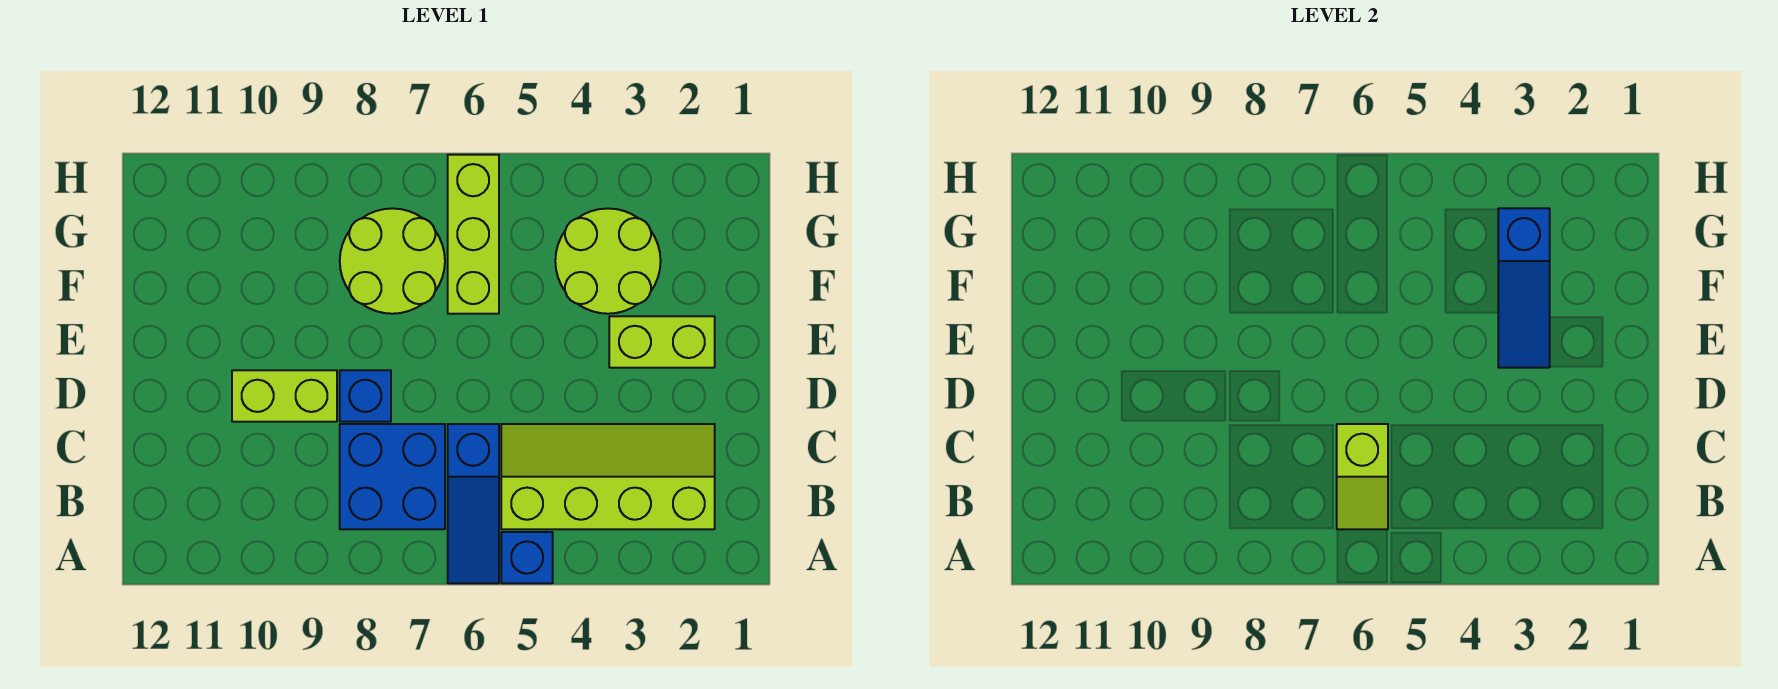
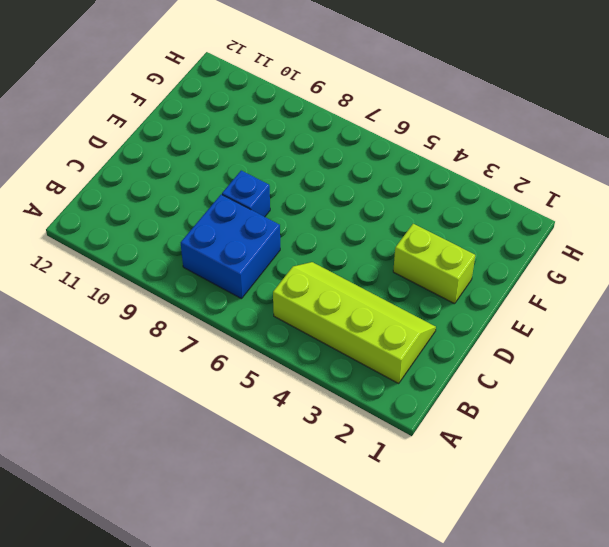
none -> blue brick A5 level 1
none -> blue slope A6:C6 level 1 top C
none -> lime brick D9:D10 level 1

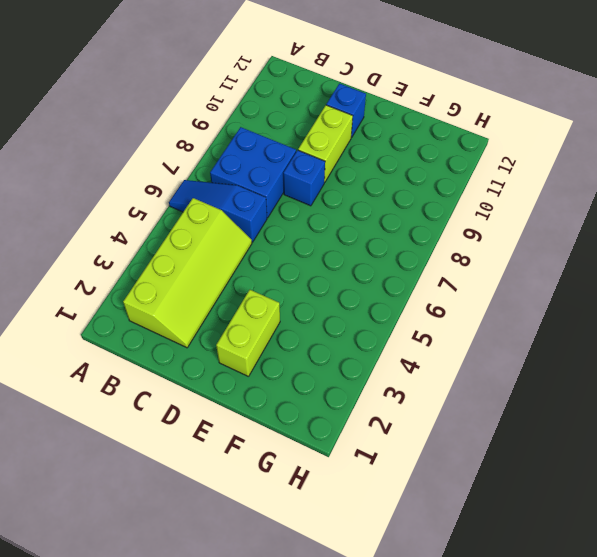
blue brick D11 level 1 -> blue brick A5 level 1
none -> lime round brick F3:G4 level 1
none -> lime brick F6:H6 level 1
none -> lime round brick F7:G8 level 1

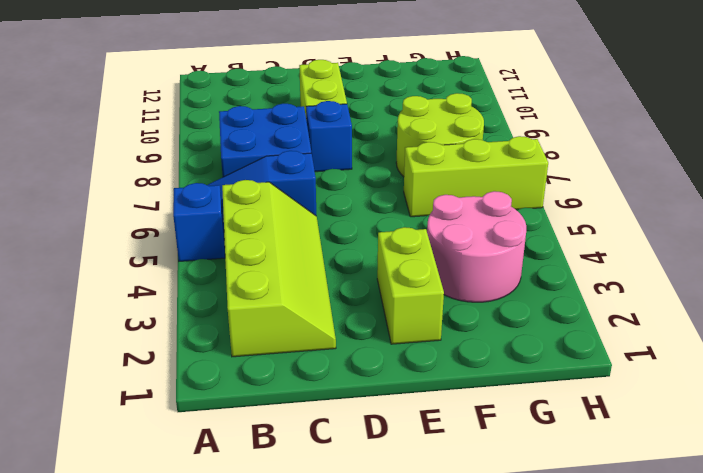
pink round brick F3:G4 level 1 -> lime round brick F3:G4 level 1
none -> lime slope B6:C6 level 2 top C
none -> blue slope E3:G3 level 2 top G

